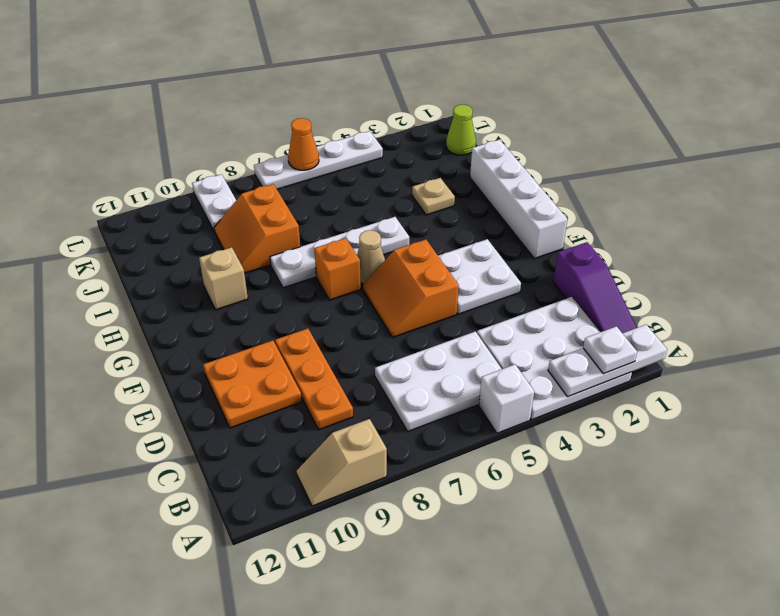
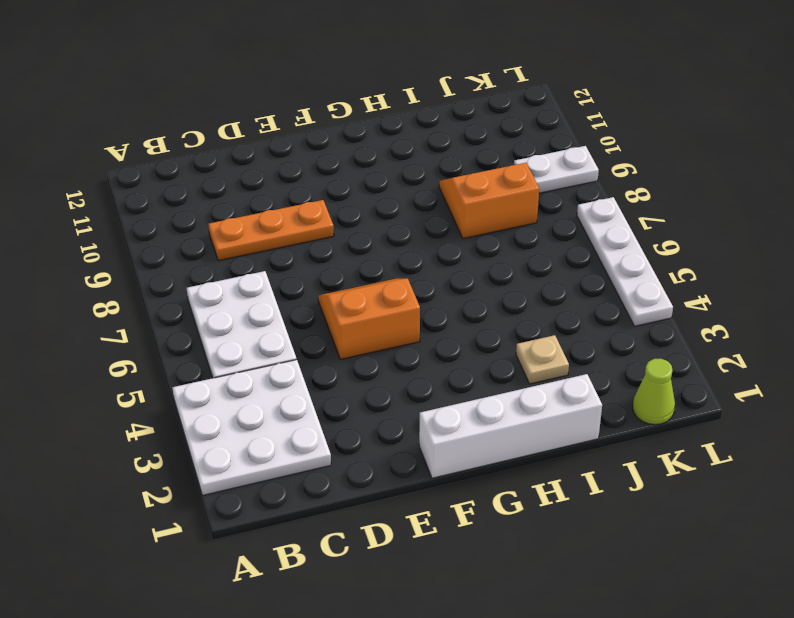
none -> white brick A5 level 1
none -> tan slope A9:A10 level 1 top 9
none -> purple slope B1:D1 level 1 top D

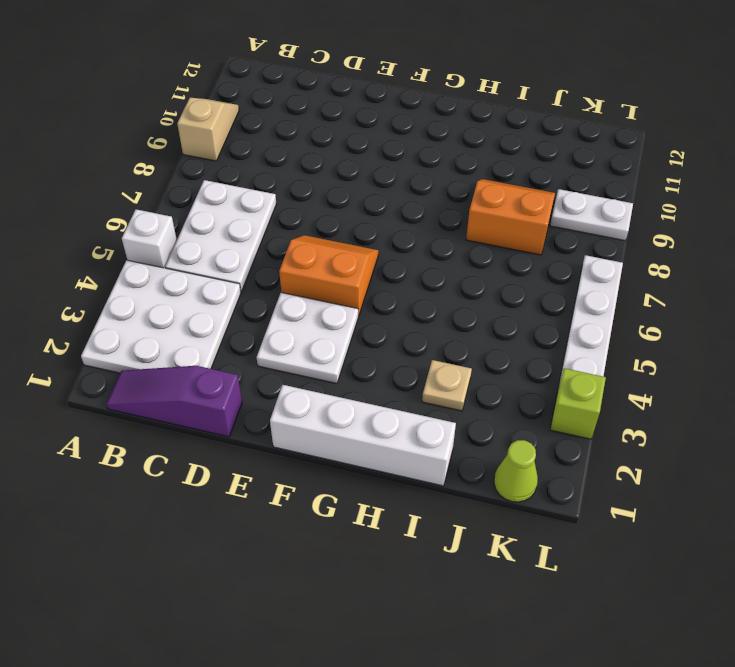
lime brick L3 level 1 -> none
none -> orange plate C9:E9 level 1
none -> orange plate D10:E11 level 1
none -> tan cone G6 level 1

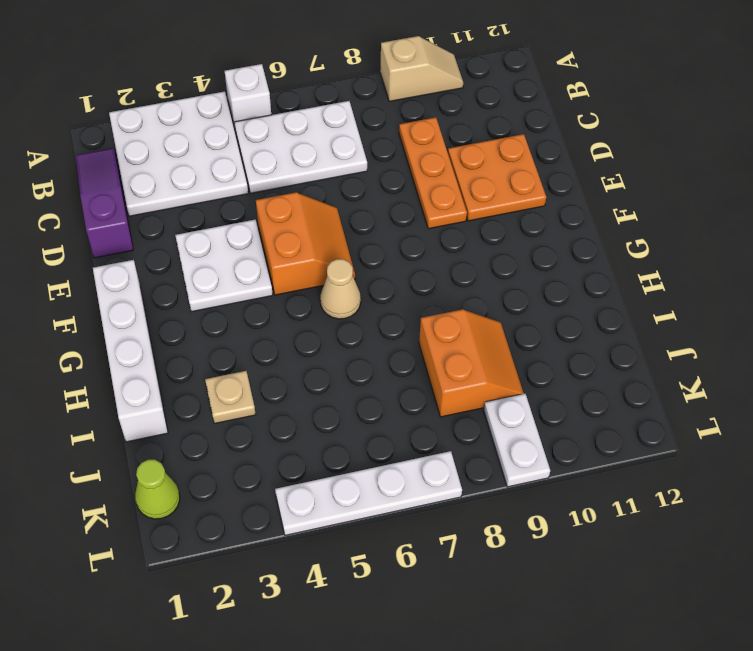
none -> orange brick G7 level 1
none -> white plate H5:H8 level 1
none -> tan brick H10 level 1

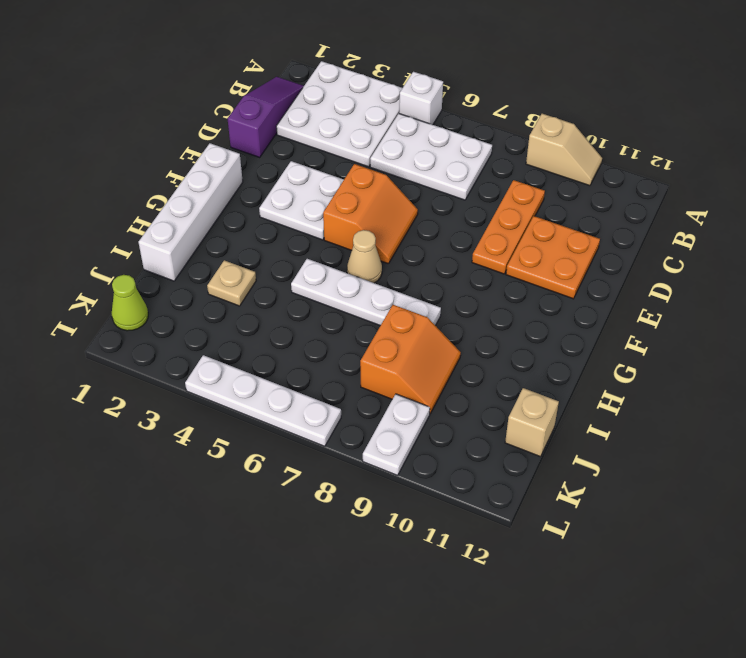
tan brick J12 level 1 -> tan brick H10 level 1
none -> orange brick G7 level 1
none -> white plate A1:A3 level 2
none -> orange cone L6 level 2

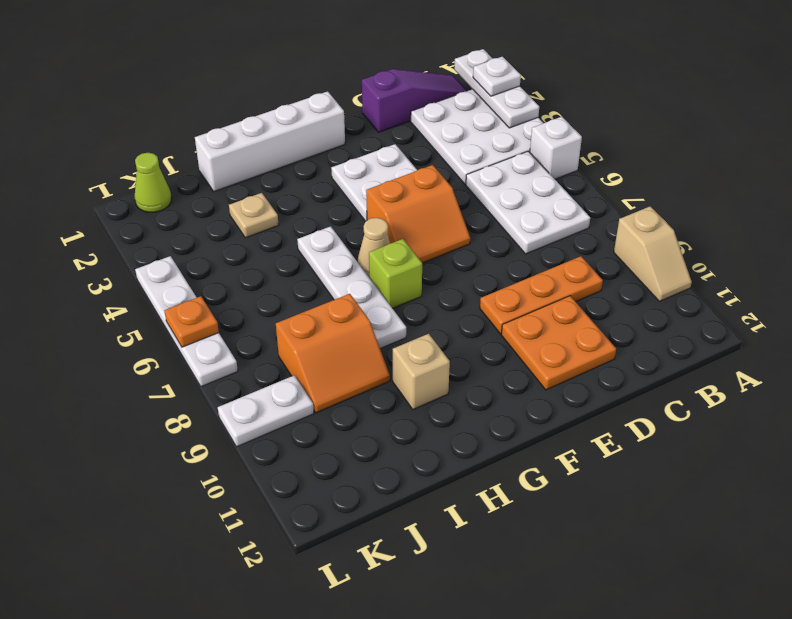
lime brick G7 level 1 -> orange brick G7 level 1
orange plate L6 level 2 -> orange cone L6 level 2

